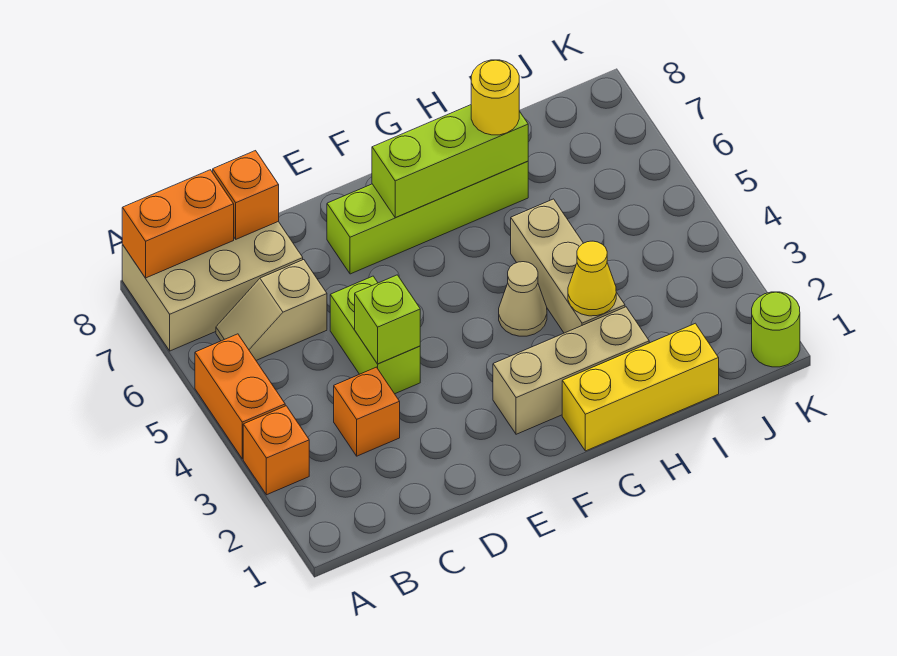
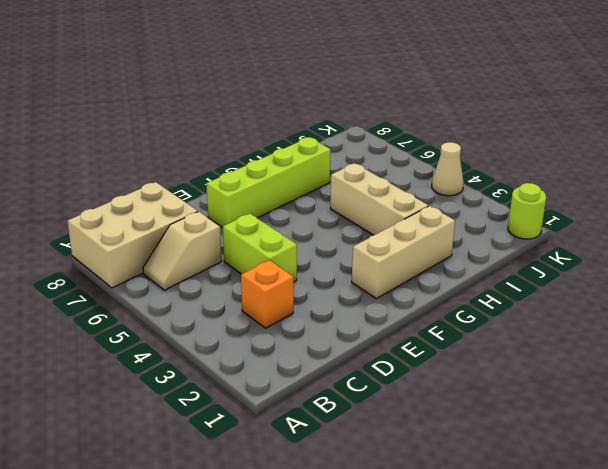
tan cone K4 level 1 -> tan cone G4 level 1
none -> orange brick A3 level 1
none -> orange brick A4:A5 level 1
none -> yellow brick G1:I1 level 1

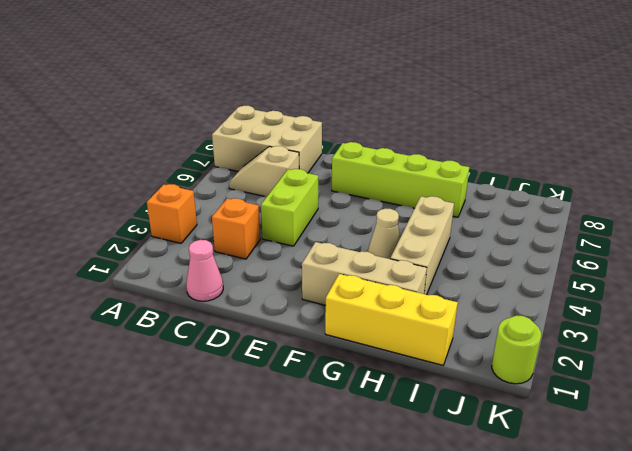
pink cone C1 level 1 -> none
none -> orange brick A4:A5 level 1
none -> orange brick A8:B8 level 2
none -> orange brick C8 level 2

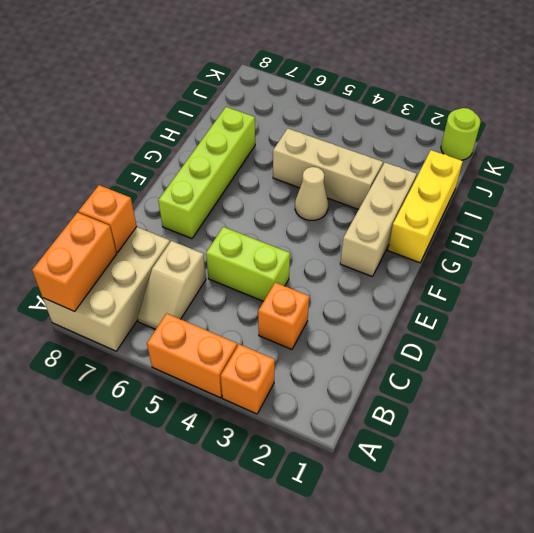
none -> lime brick D4 level 2
none -> lime brick F7:H7 level 2
none -> yellow cone H3 level 2

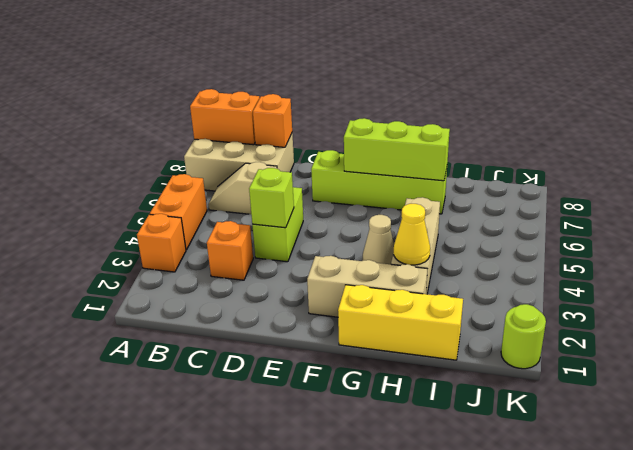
none -> yellow round brick H7 level 3

